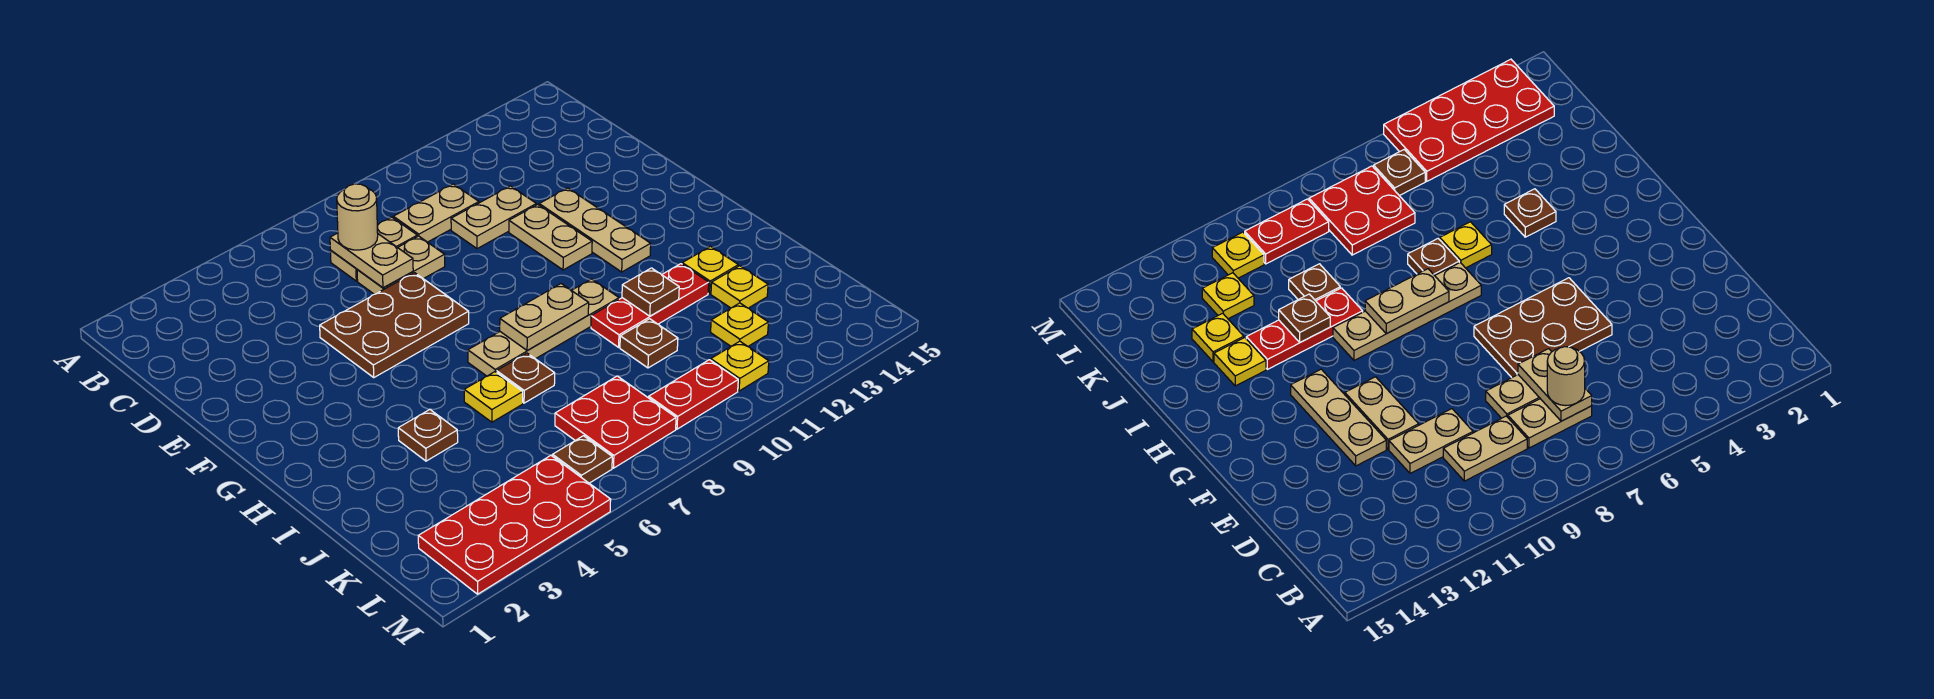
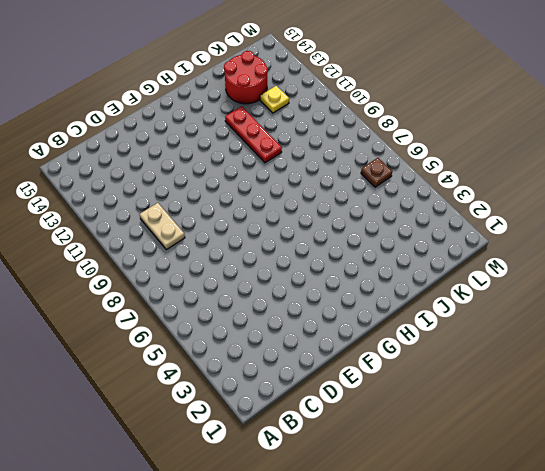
red round brick J13:K14 level 1 -> yellow plate J13 level 1
none -> tan plate C7:C8 level 1
none -> tan plate D7:D8 level 1
none -> tan plate D10:D11 level 1

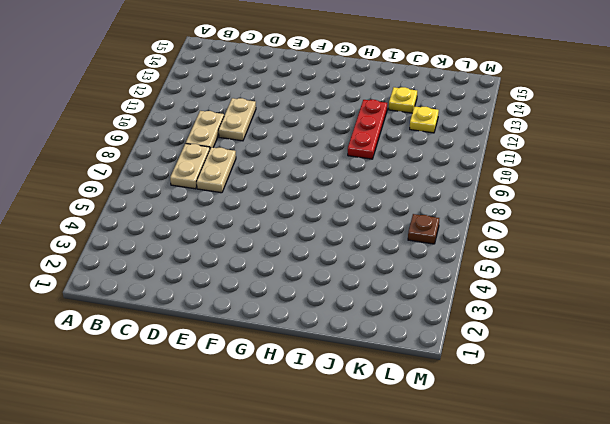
none -> brown plate E5:F7 level 1
none -> tan plate E11:F11 level 1
none -> tan plate E12:G12 level 1

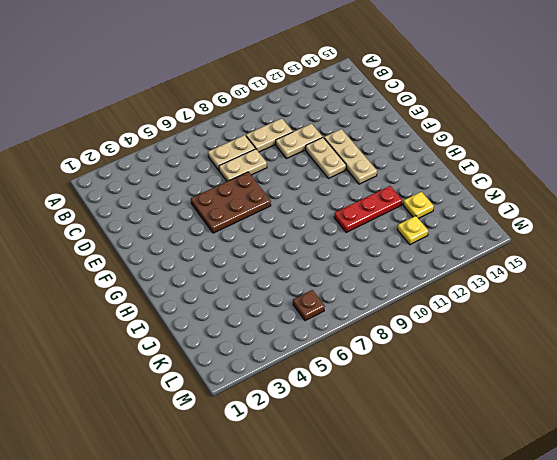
none -> tan plate H7:H10 level 1
none -> brown plate I4 level 1
none -> yellow plate I6 level 1

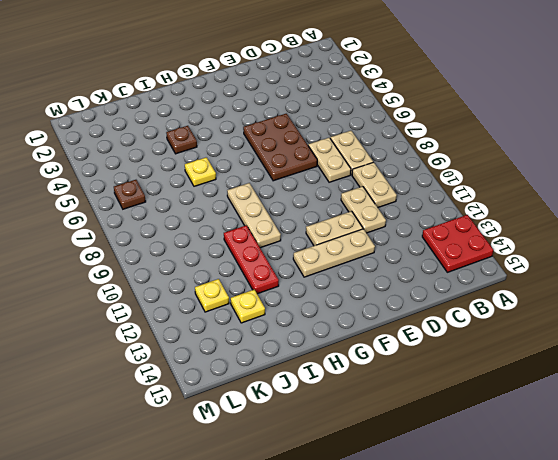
red plate A13:B14 level 1 -> red plate K7:L8 level 1
tan plate H8:H10 level 1 -> tan plate H7:H10 level 1
none -> brown plate I7 level 1
none -> yellow plate I13 level 1
none -> brown plate J10 level 1

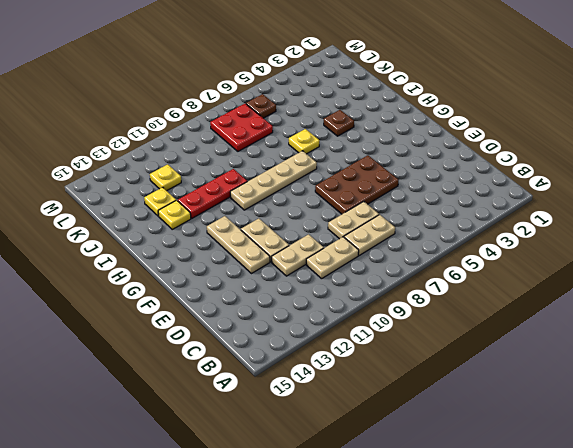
none -> brown plate I7 level 1
none -> brown plate J10 level 1
none -> red plate L2:M5 level 1

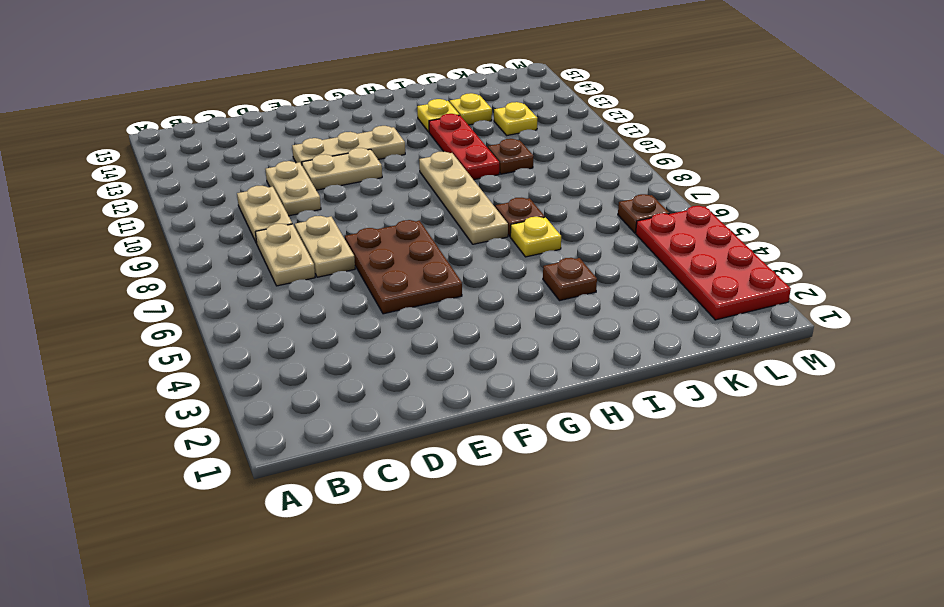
none -> red plate K7:L8 level 1
none -> red plate L9:L10 level 1
none -> yellow plate L11 level 1

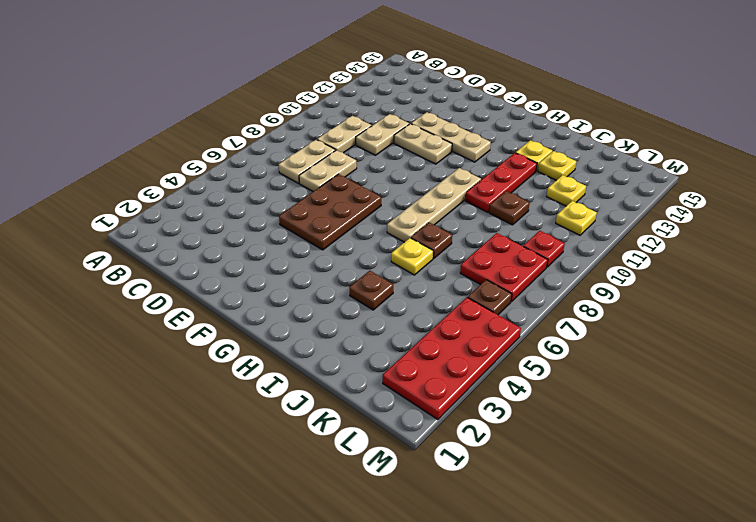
red plate L9 level 1 -> red plate L9:L10 level 1
none -> tan plate C7:D7 level 2
none -> tan plate H8:H9 level 2
none -> brown plate I11 level 2

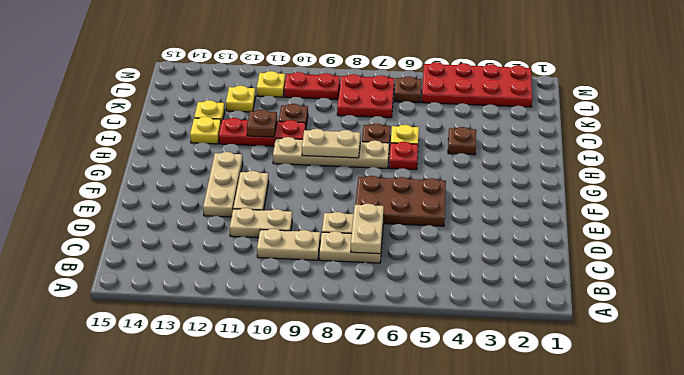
red plate H6 level 1 -> none
none -> tan round brick C7 level 3

